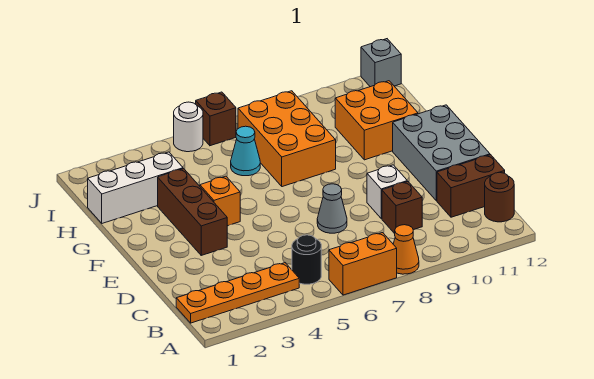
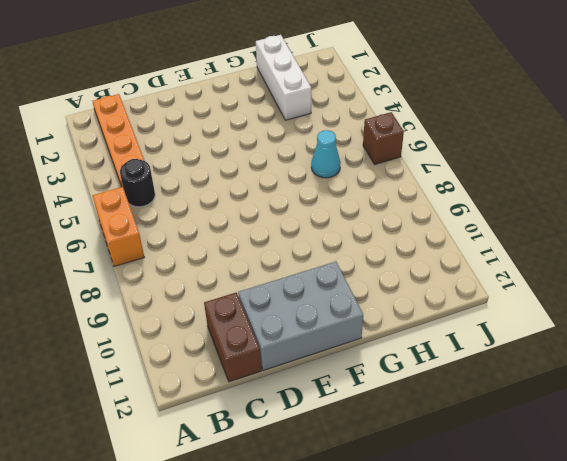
none -> orange cone A8 level 1
none -> brown round brick B12 level 1
none -> brown brick C9 level 1

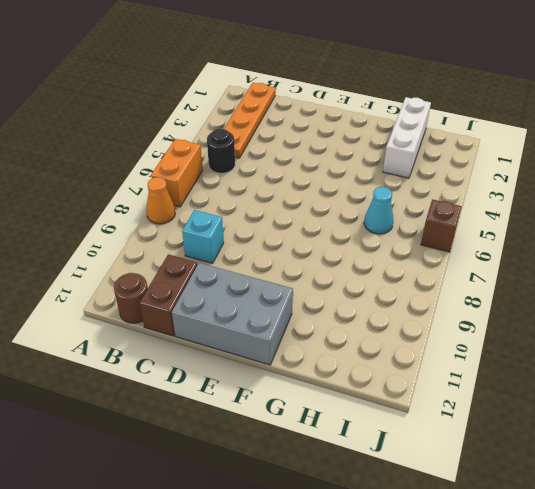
cyan brick C9 level 1 -> brown brick C9 level 1
none -> grey cone D7 level 1
none -> white brick D9 level 1
none -> brown brick E3:G3 level 1

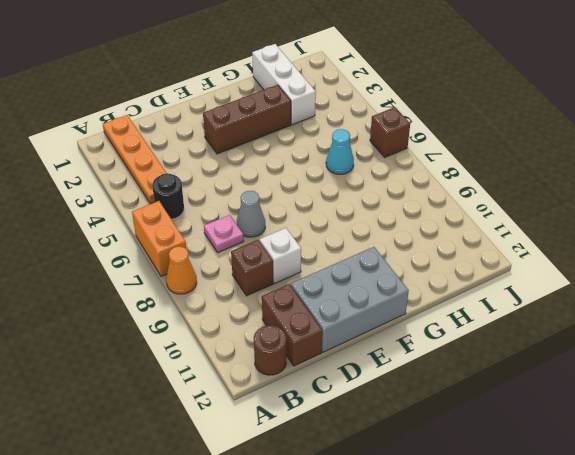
pink plate C7 level 1 -> none
none -> orange brick F4 level 1
none -> orange brick G7:I8 level 1
none -> orange brick G10:H11 level 1

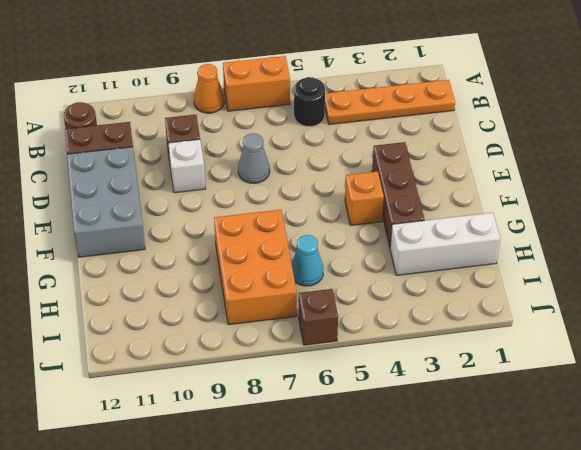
none -> orange brick G10:H11 level 1
none -> white round brick J5 level 1
none -> grey brick J12 level 1

